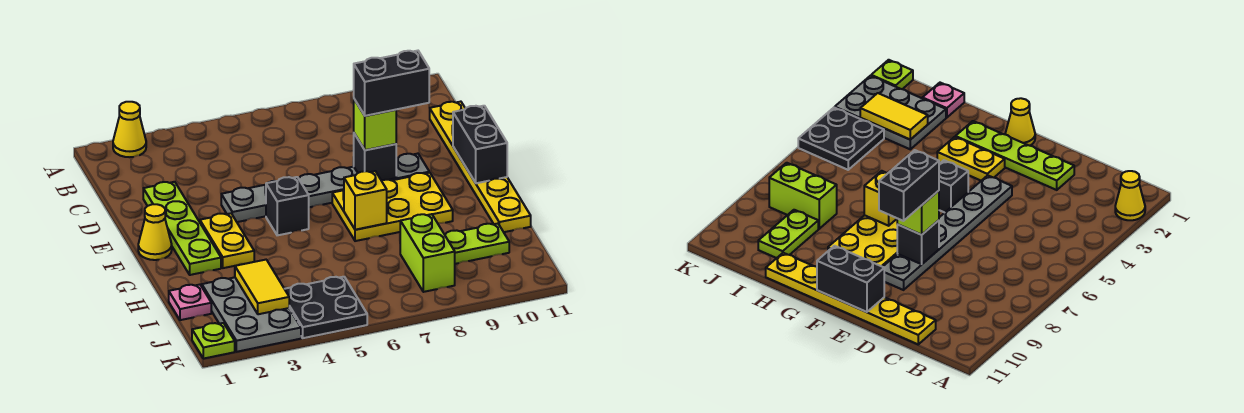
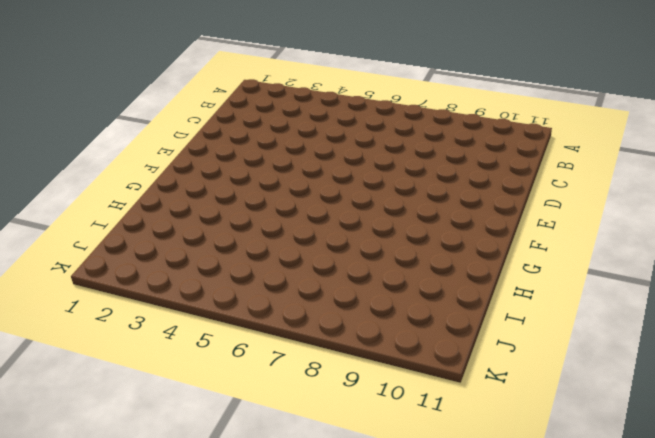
none -> yellow cone A2 level 1
none -> yellow plate C11:H11 level 1
none -> lime plate D2:G2 level 1

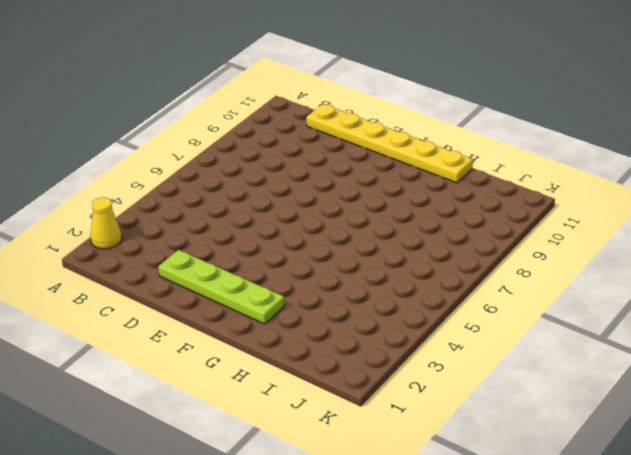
none -> grey plate E4:E9 level 1
none -> yellow cone F1 level 1
none -> yellow plate F3:G3 level 1

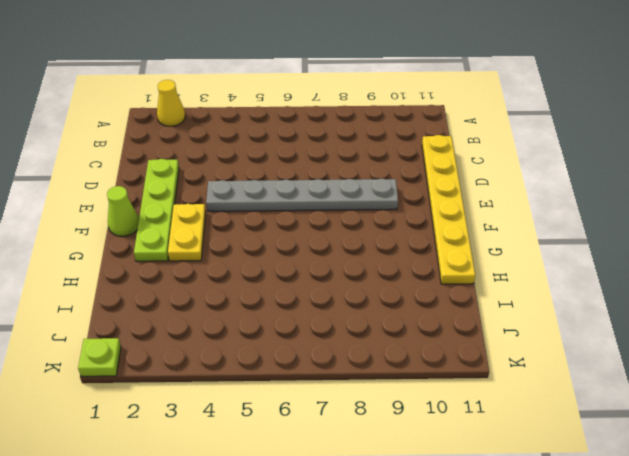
lime cone F1 level 1 -> yellow cone F1 level 1
none -> black brick F5 level 1
none -> yellow plate F7:G9 level 1
none -> pink plate I1 level 1

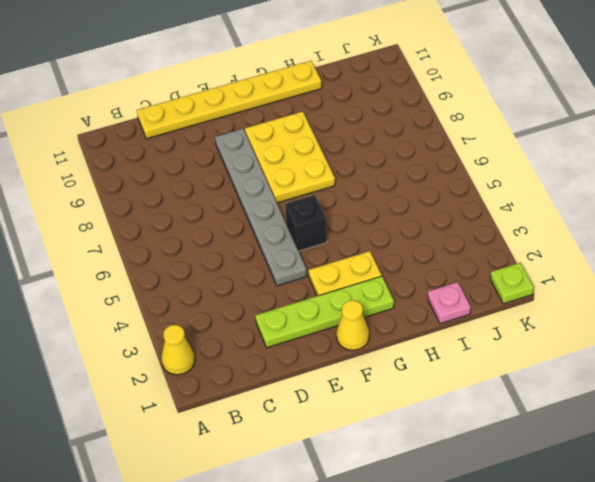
none -> grey plate I2:K3 level 1
none -> lime brick I8:J8 level 1
none -> lime plate I9:I10 level 1

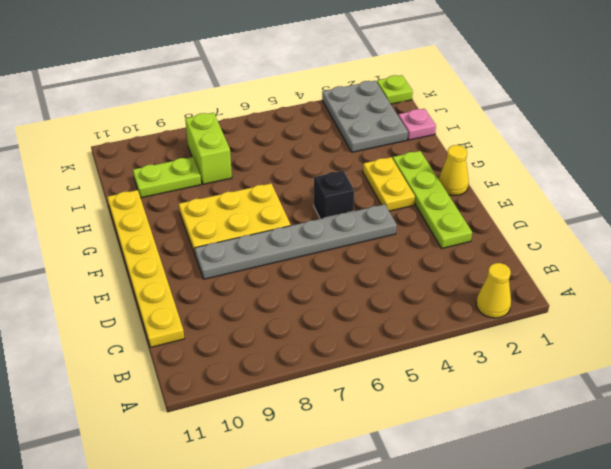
none -> black plate J4:K5 level 1
none -> black brick E8 level 2
none -> black brick E11:F11 level 2

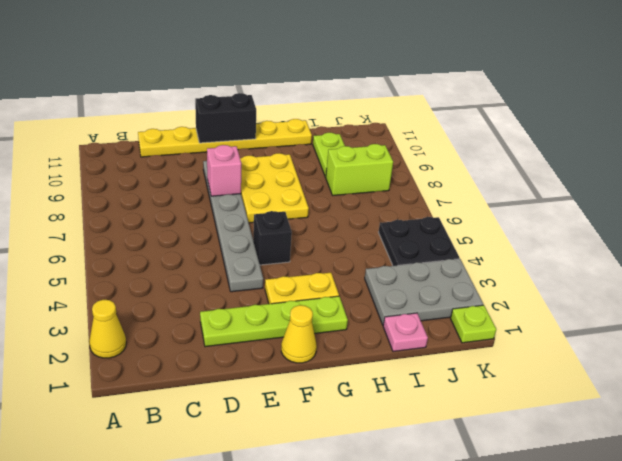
pink brick E8 level 2 -> black brick E8 level 2
none -> yellow brick G7 level 2
none -> yellow tile I3:J3 level 2
none -> lime brick E8 level 3

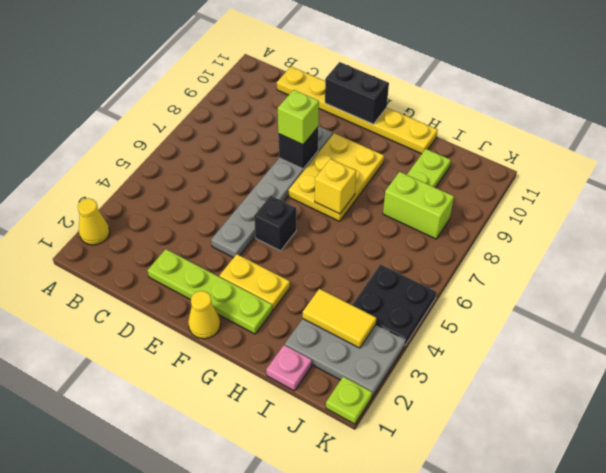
none -> black brick E8:E9 level 4

